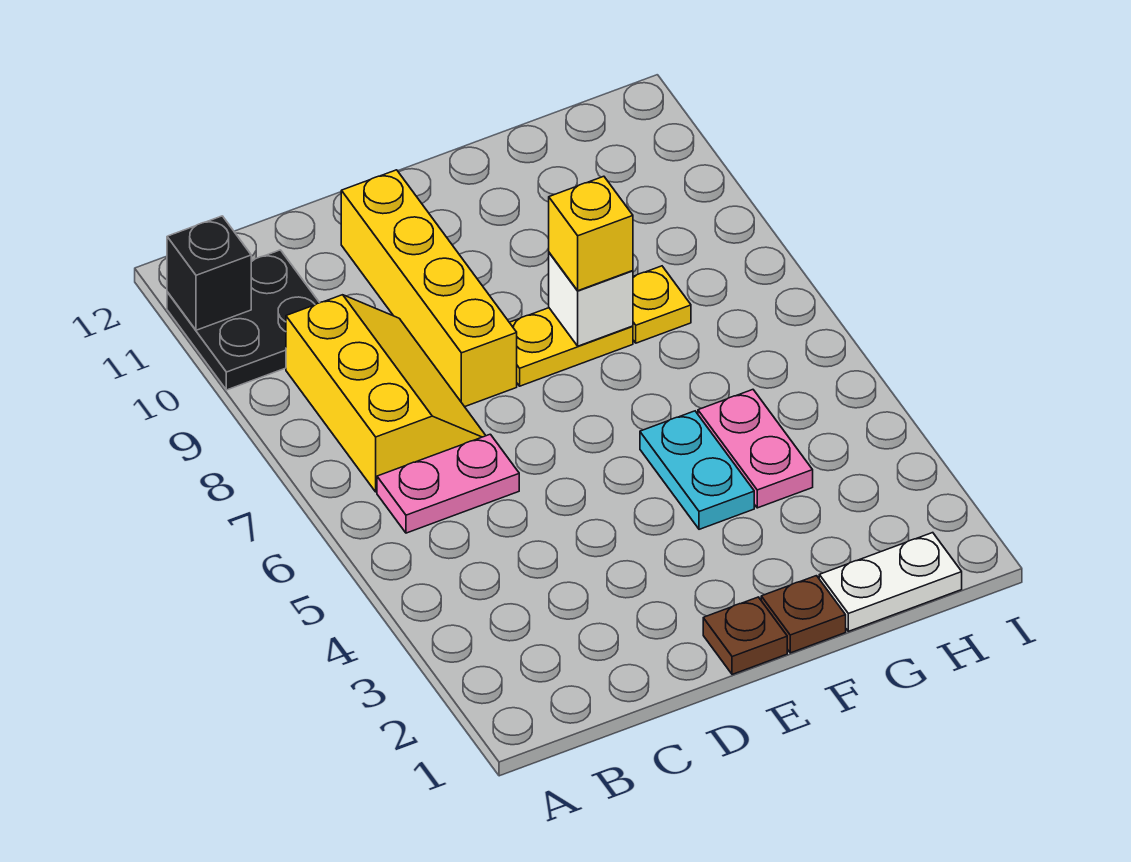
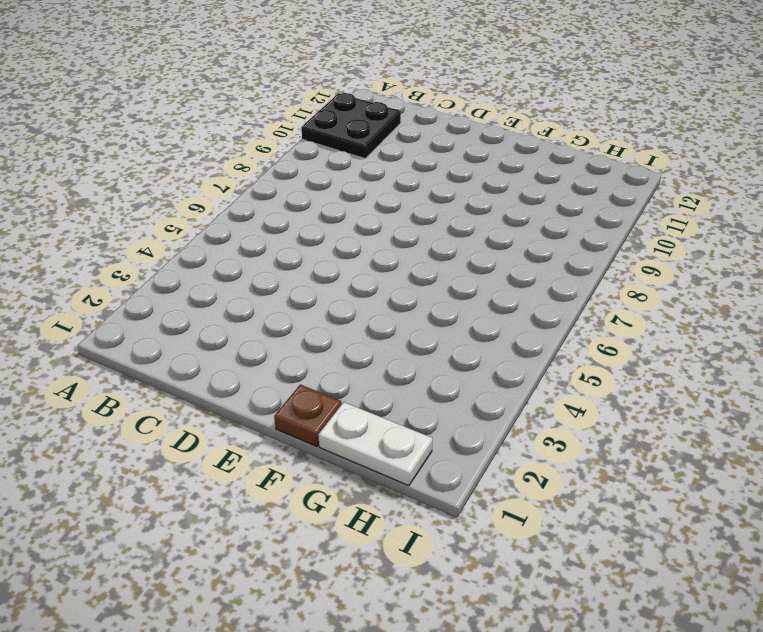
none -> pink plate B6:C6 level 1
none -> yellow slope B7:C9 level 1 top B
none -> yellow brick D8:D11 level 1

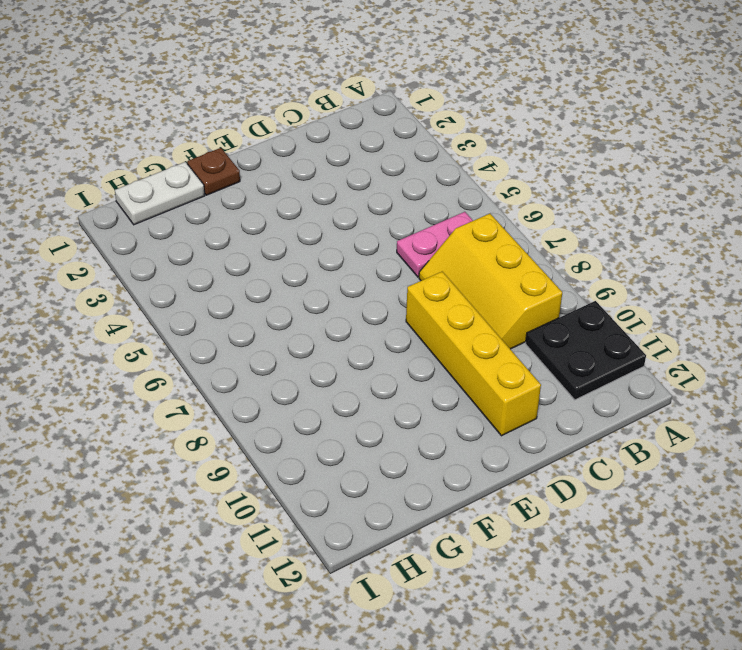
none -> brown plate E1 level 1
none -> yellow plate E8:F8 level 1
none -> cyan plate F4:F5 level 1

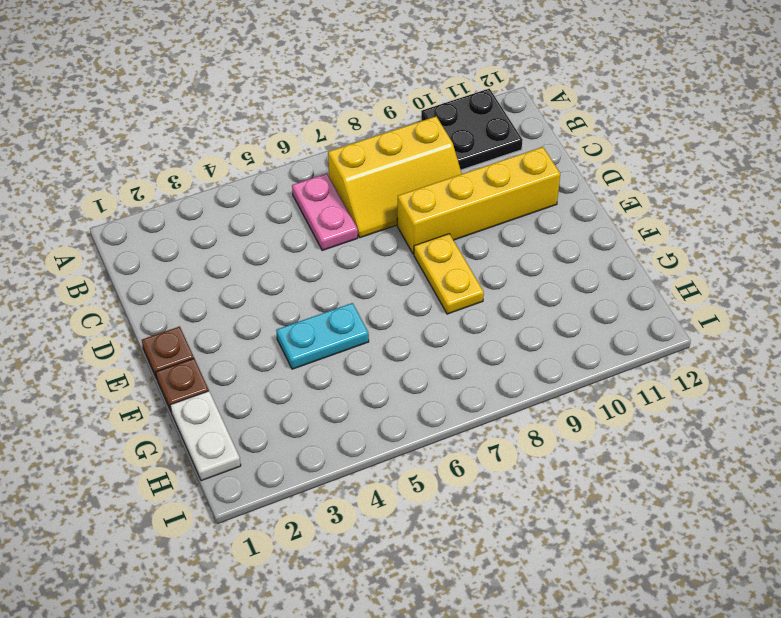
none -> pink plate G4:G5 level 1
none -> yellow plate G8 level 1
none -> black brick A11 level 2

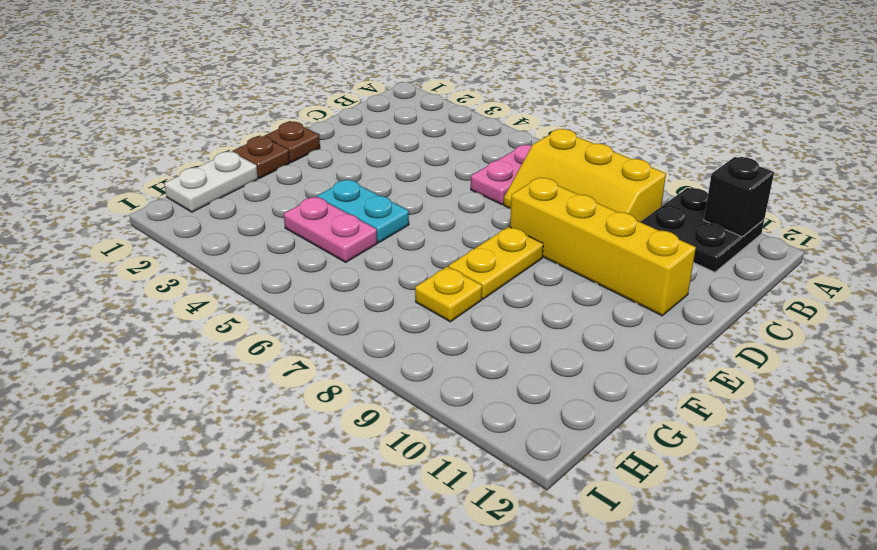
none -> white brick F8 level 2
none -> yellow brick F8 level 3

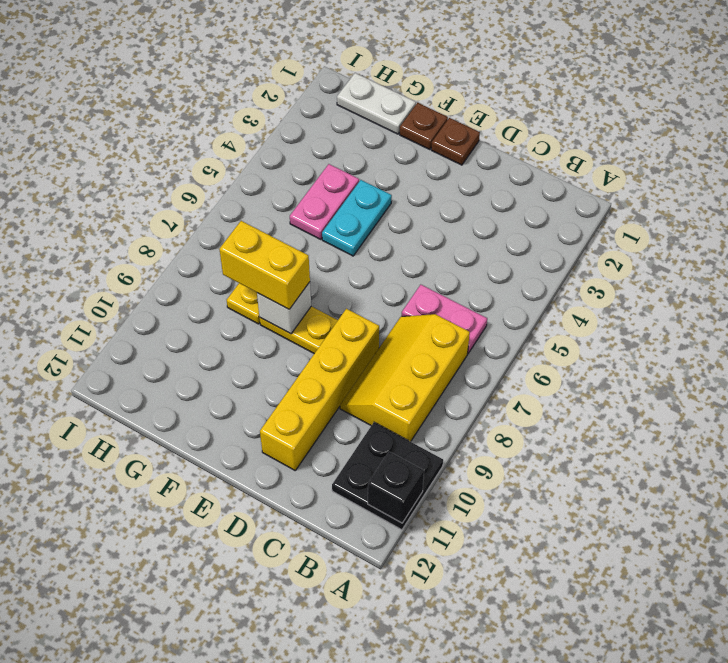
yellow brick F8:G8 level 3 -> yellow brick F8 level 3

